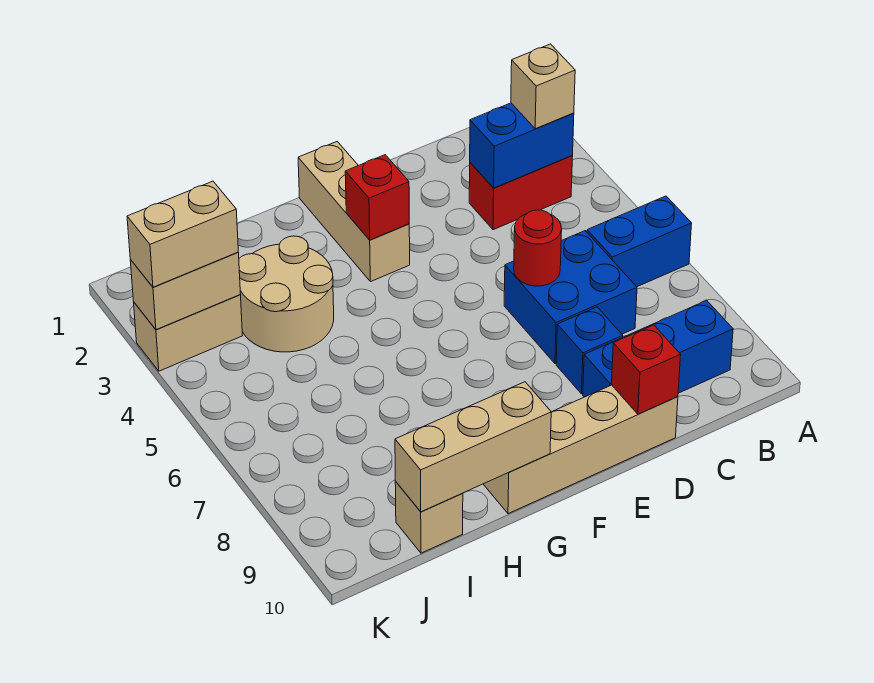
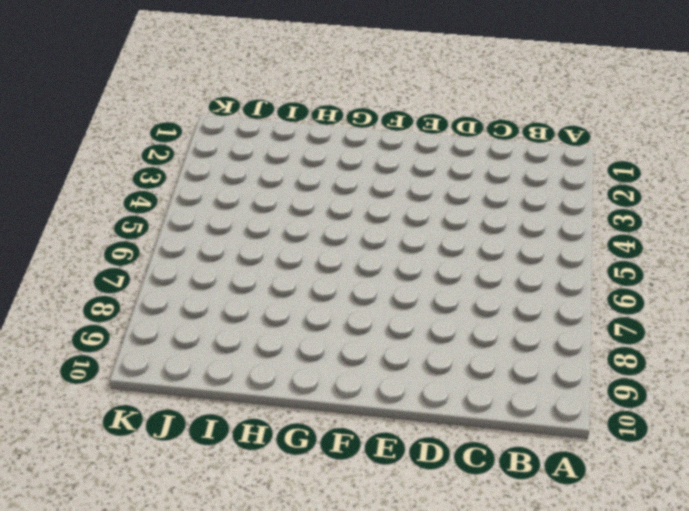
none -> blue brick A6:B6 level 1
none -> red brick B3:C3 level 1
none -> blue brick B9:D9 level 1

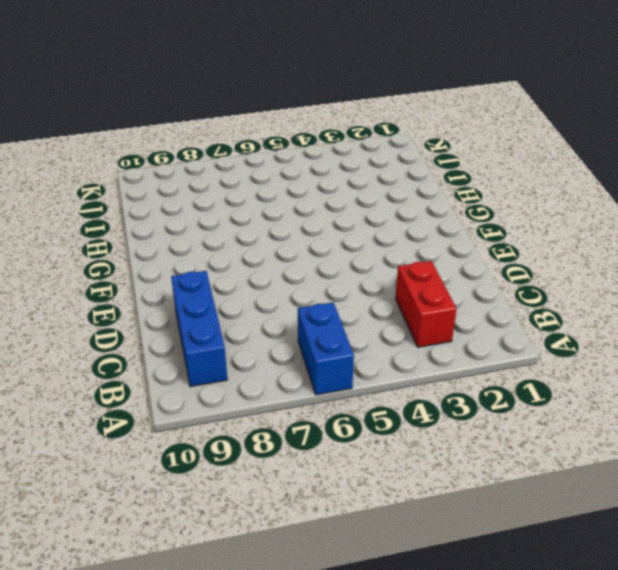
none -> blue brick C6:D7 level 1
none -> blue brick D8 level 1
none -> tan brick D10:G10 level 1

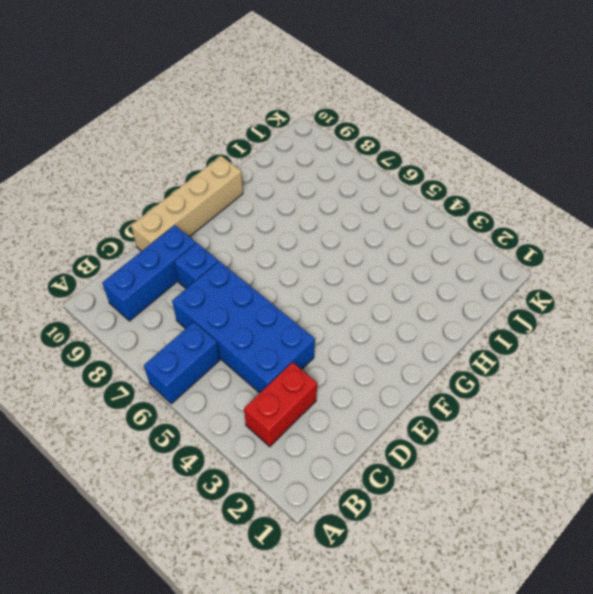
blue brick C4:D7 level 1 -> blue brick C6:D7 level 1
none -> tan brick F1:F3 level 1
none -> tan round brick H3:I4 level 1
none -> tan brick I10 level 1

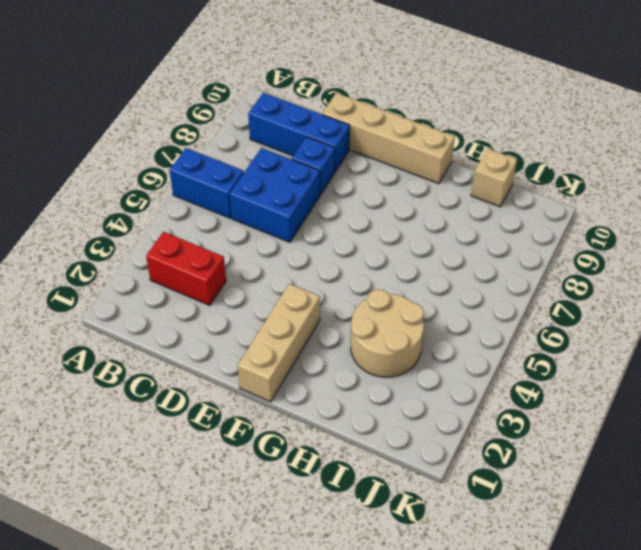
none -> tan brick J3:K3 level 1
none -> blue brick B3:C3 level 2
none -> red round brick D6 level 2

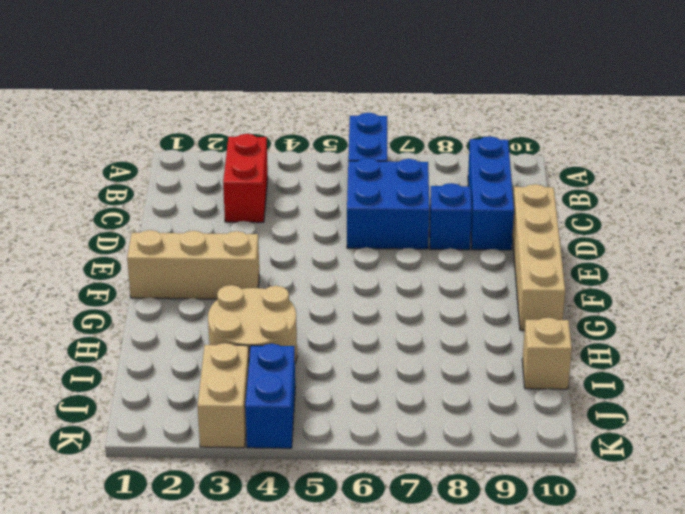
blue brick J4:K4 level 1 -> blue brick B3:C3 level 2
none -> red round brick D6 level 2
none -> red brick D10 level 2
none -> red brick F3 level 2

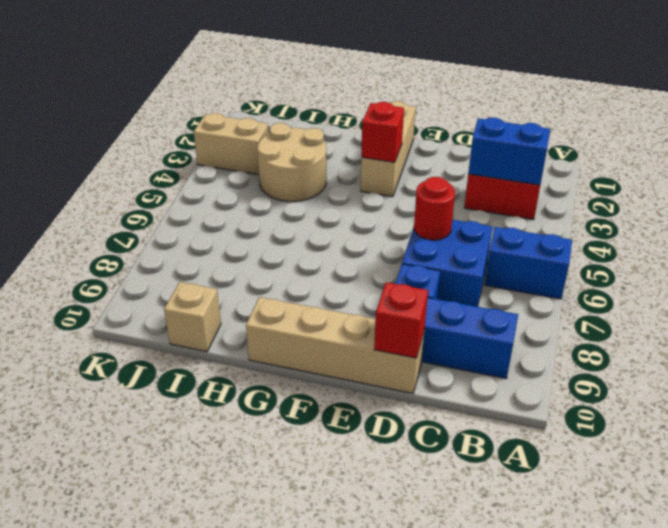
none -> tan brick G10:I10 level 2
none -> tan brick J3:K3 level 2
none -> tan brick B3 level 3

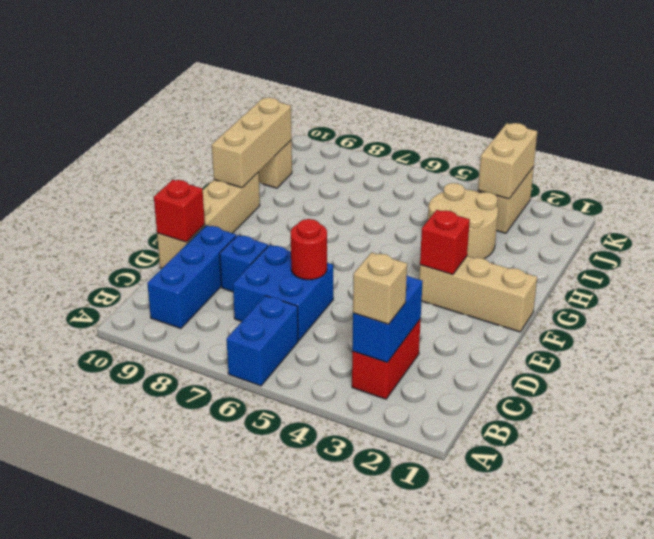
none -> tan brick J3:K3 level 3

